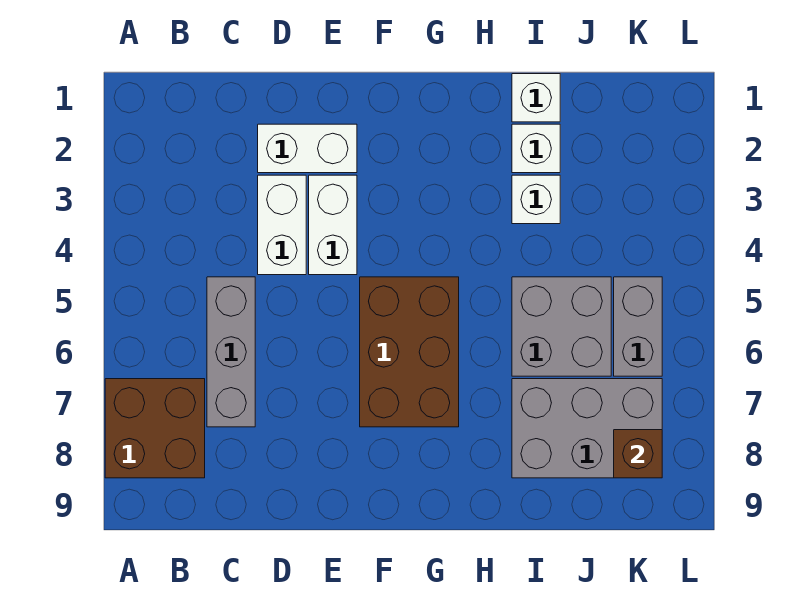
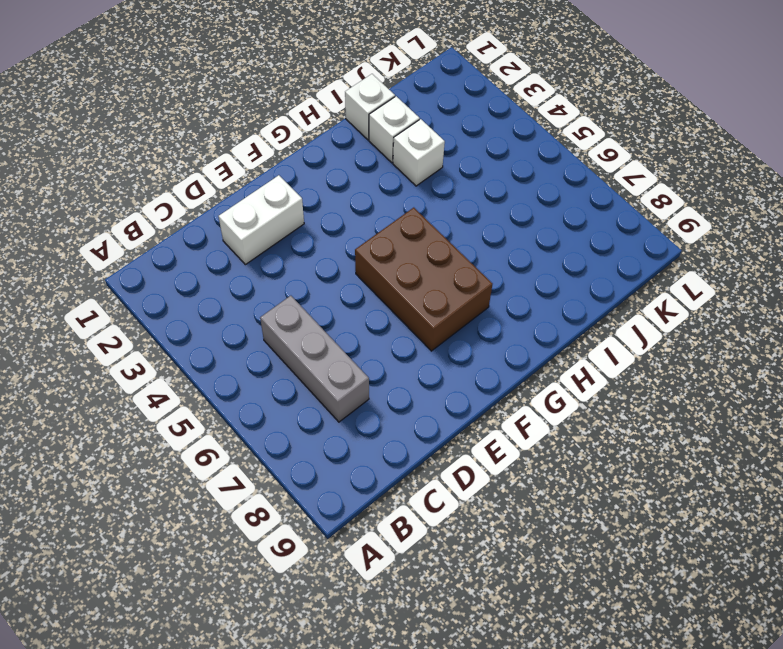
none -> brown brick A7:B8 level 1
none -> white brick D3:D4 level 1
none -> white brick E3:E4 level 1

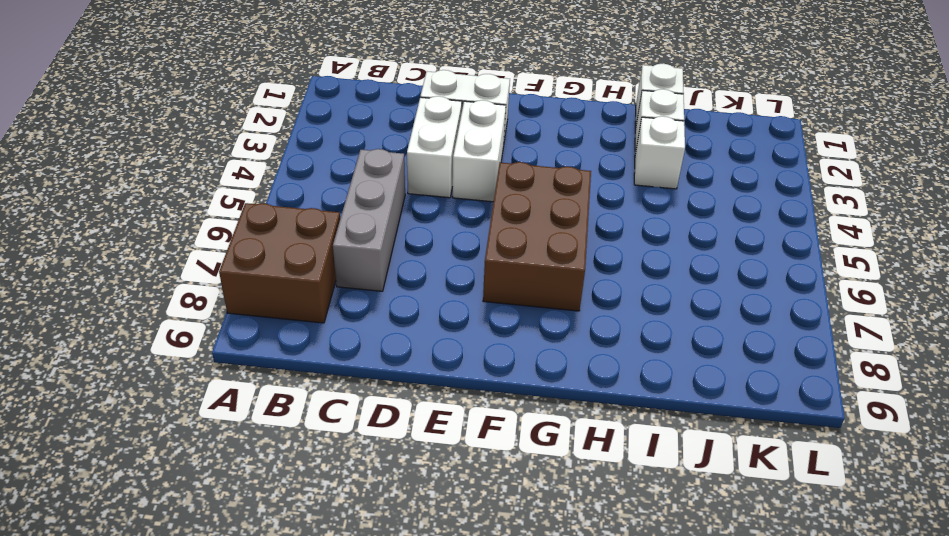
none -> grey brick I5:J6 level 1
none -> grey brick I7:K8 level 1
none -> grey brick K5:K6 level 1

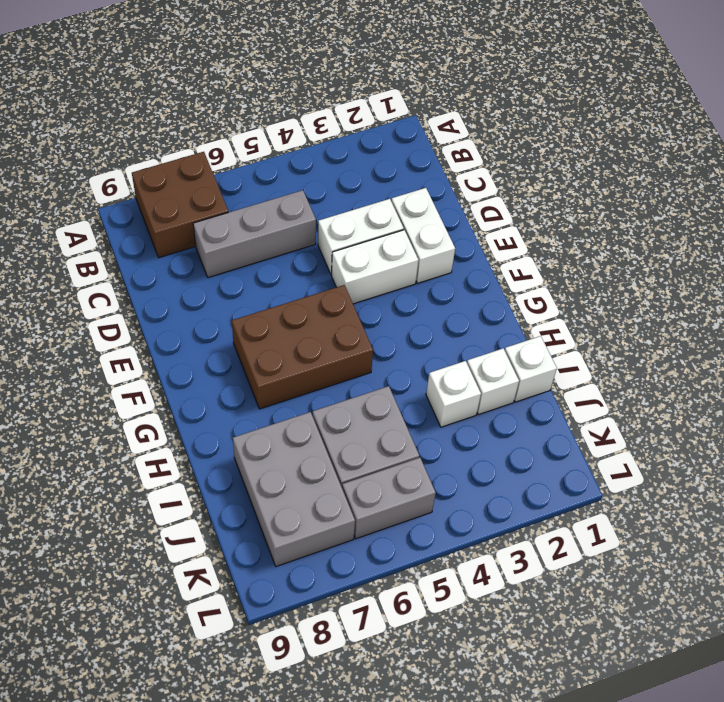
none -> brown brick K8 level 2

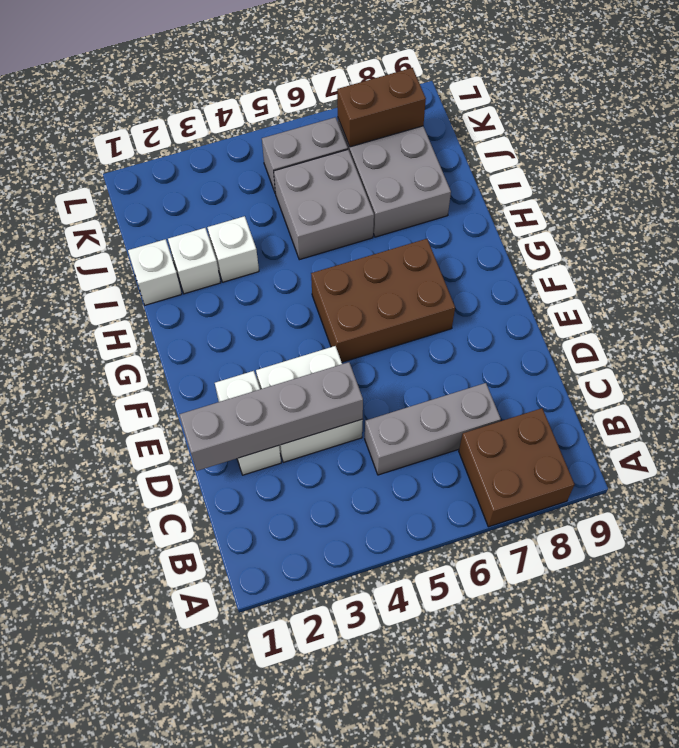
grey brick D1:D4 level 2 -> none
brown brick K7:K8 level 2 -> brown brick K8 level 2

